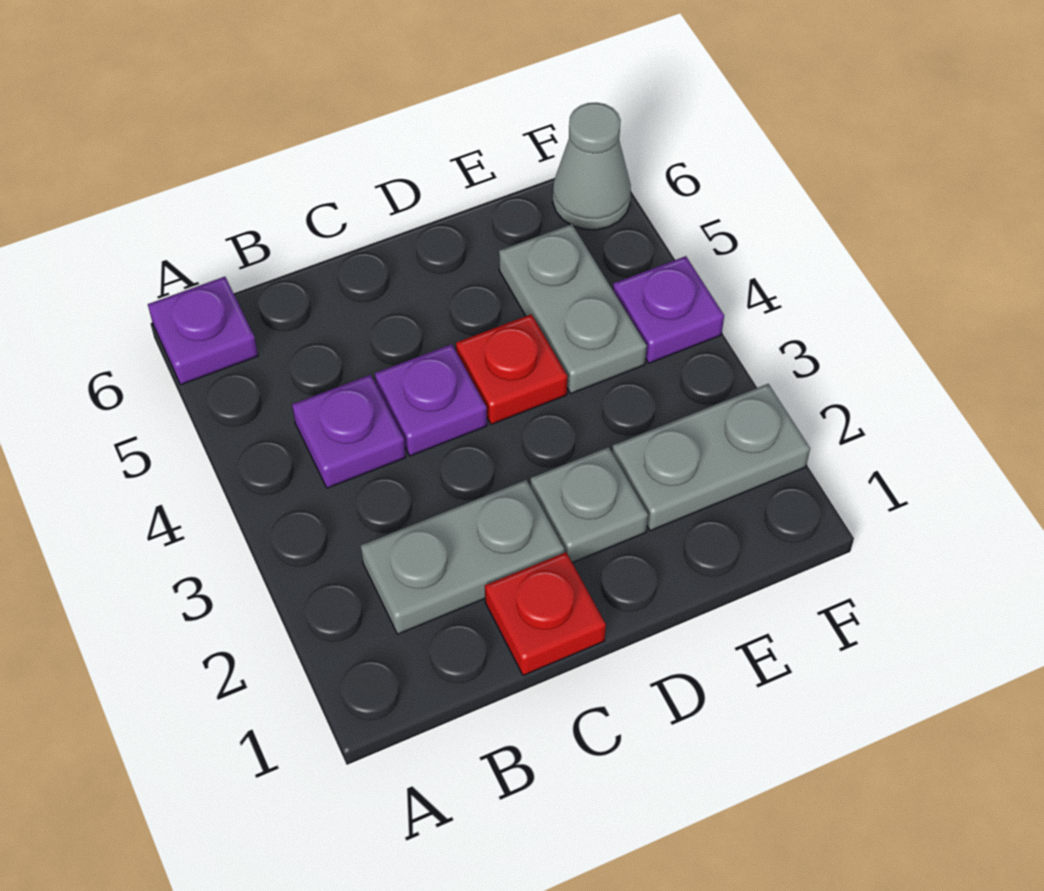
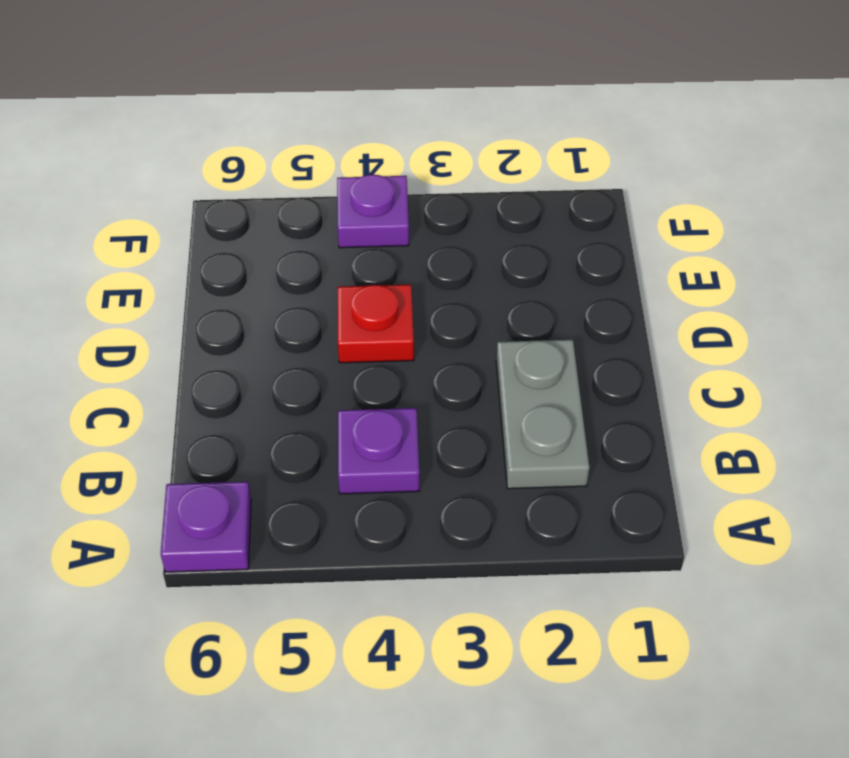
none -> red plate C1 level 1
none -> purple plate C4 level 1

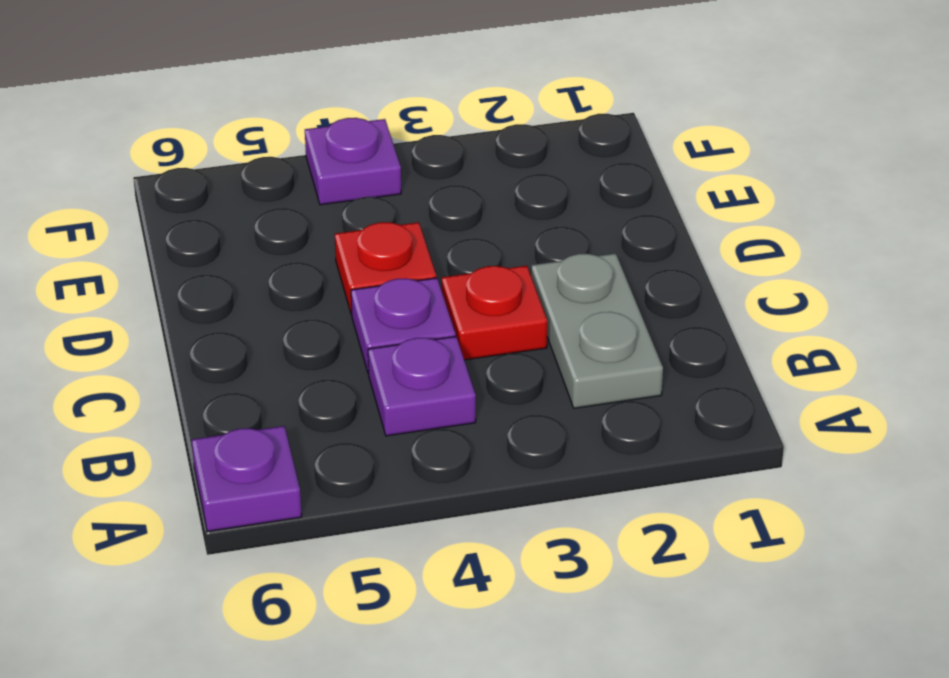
red plate C3 level 1 -> red plate C1 level 1
none -> grey plate D2 level 1
none -> grey plate E2:F2 level 1

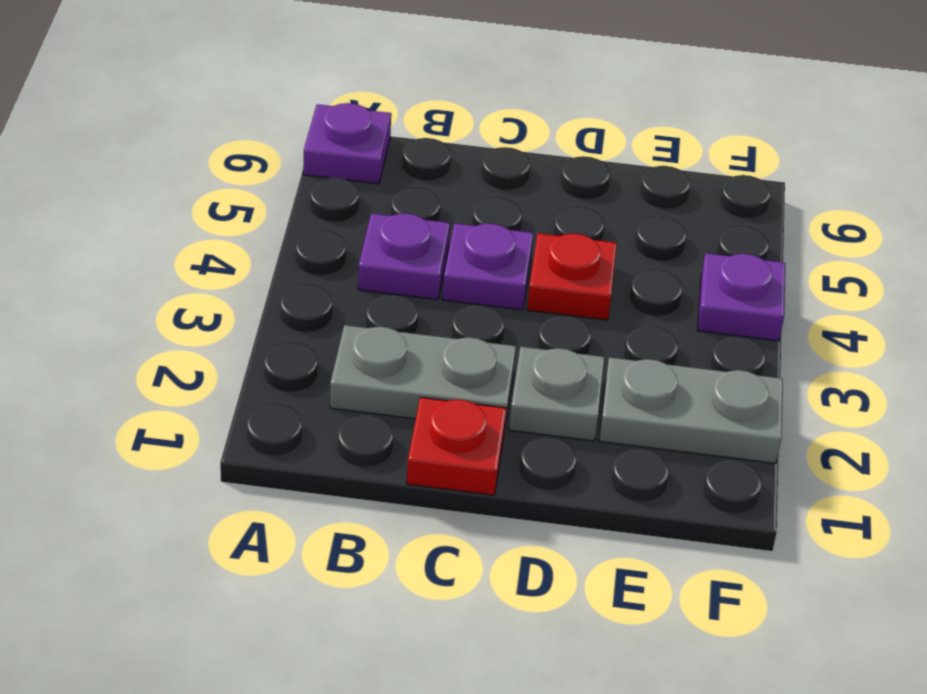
none -> grey plate E4:E5 level 1
none -> grey cone F6 level 1

